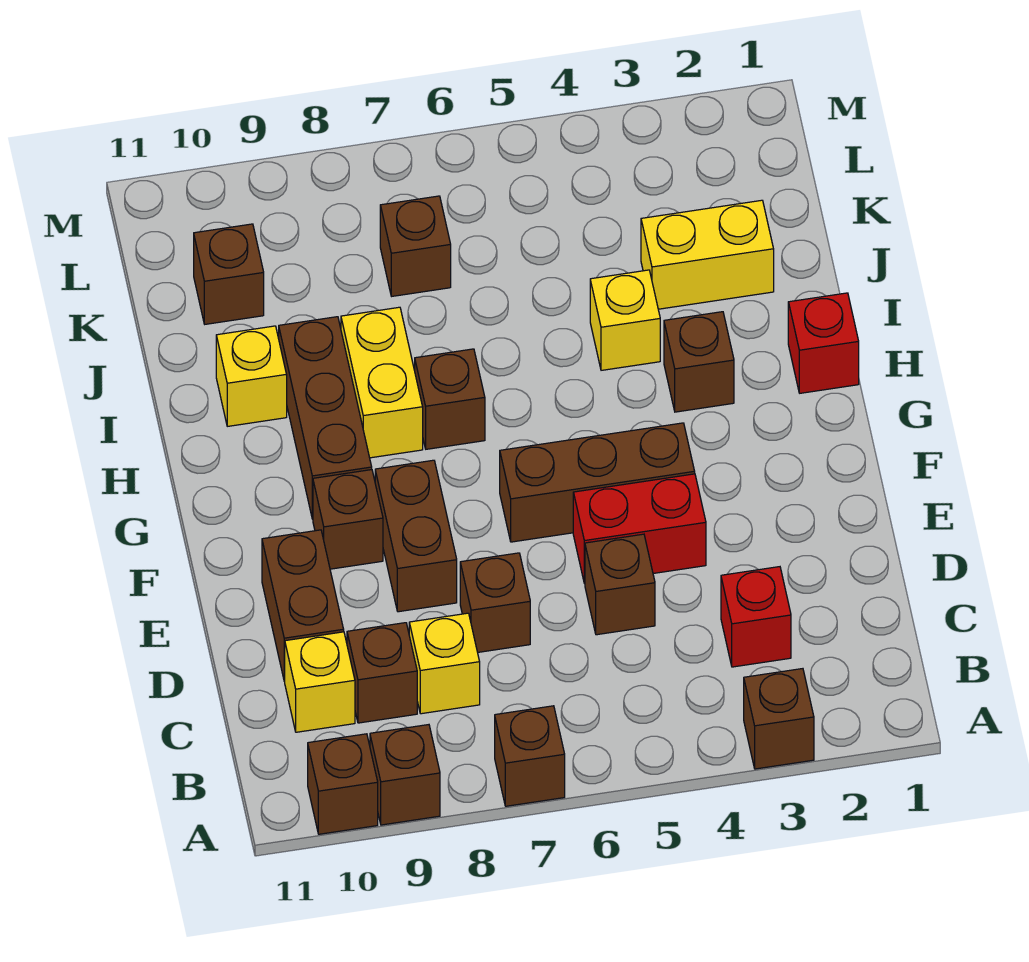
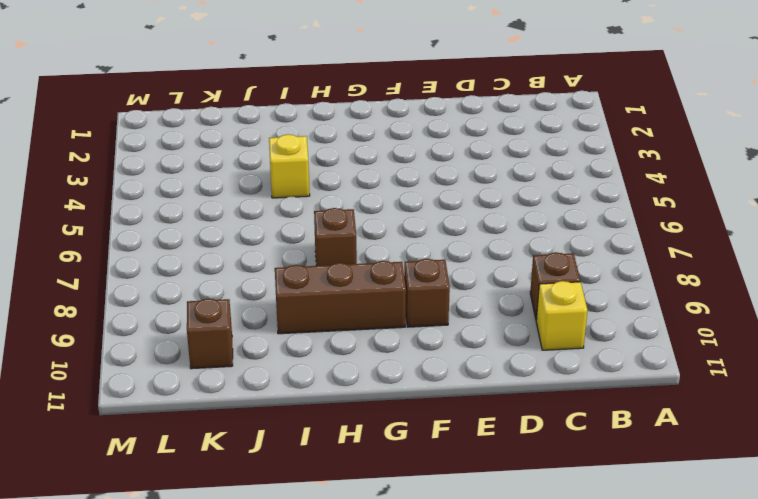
none -> brown brick A3 level 1
none -> brown brick A7 level 1
none -> brown brick A9 level 1

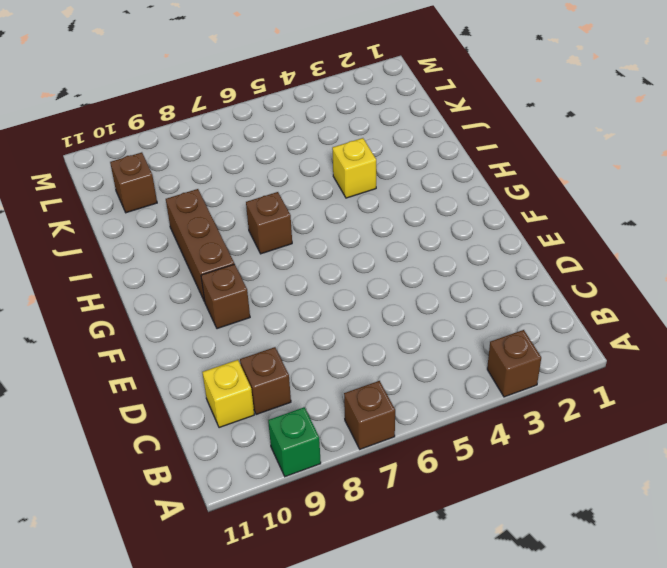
green brick A9 level 1 -> brown brick A9 level 1
none -> brown brick A10 level 1
none -> red brick C3 level 1
none -> yellow brick C8 level 1

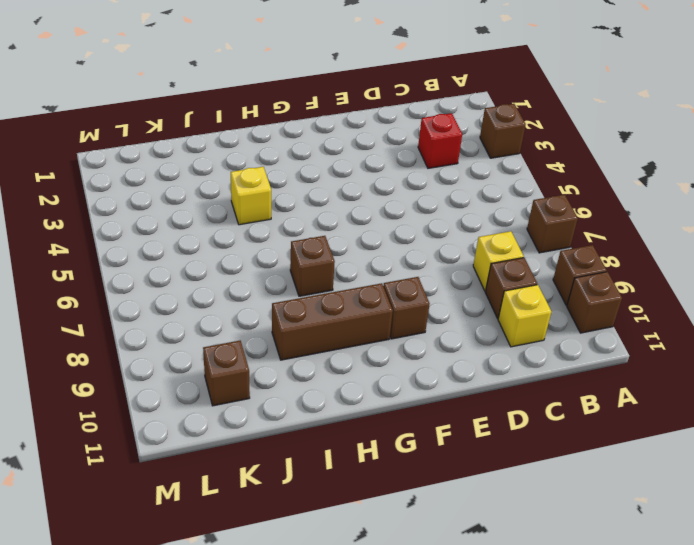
none -> brown brick D5 level 1
none -> brown brick D7 level 1
none -> brown brick D10:E10 level 1

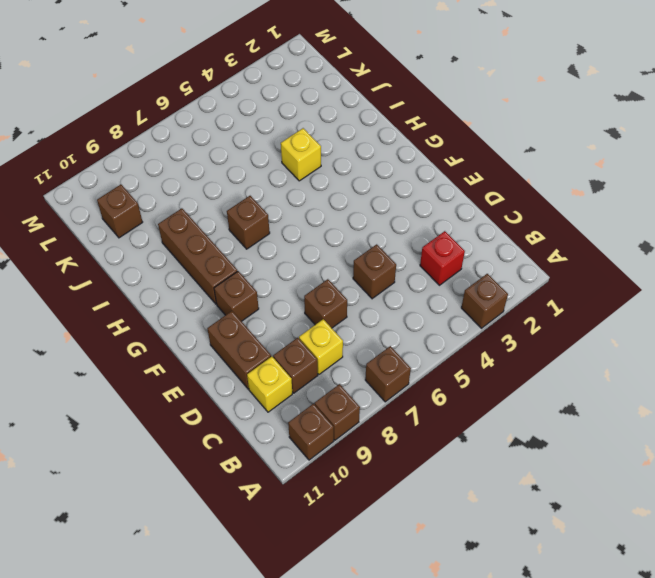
none -> red brick E4:E5 level 1
none -> brown brick E8:F8 level 1
none -> brown brick F4:F6 level 1

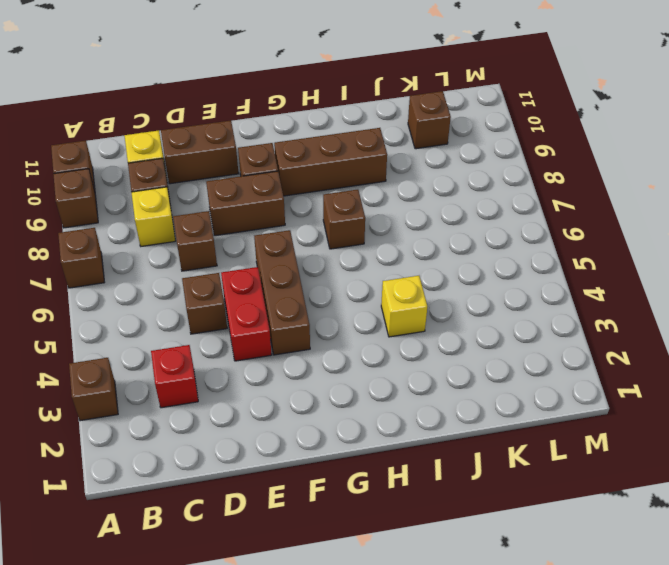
none -> red brick H1 level 1
none -> brown brick H3 level 1
none -> yellow brick H8:I8 level 1

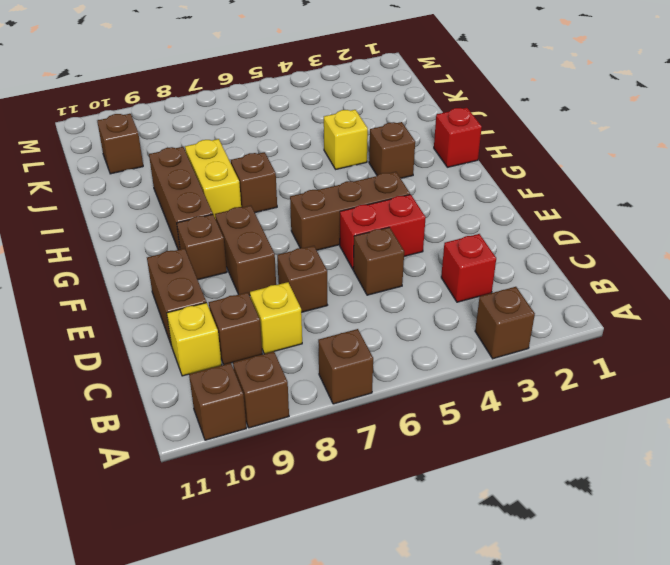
none -> yellow brick I10 level 1
none -> yellow brick J2:J3 level 1
none -> brown brick K7 level 1

